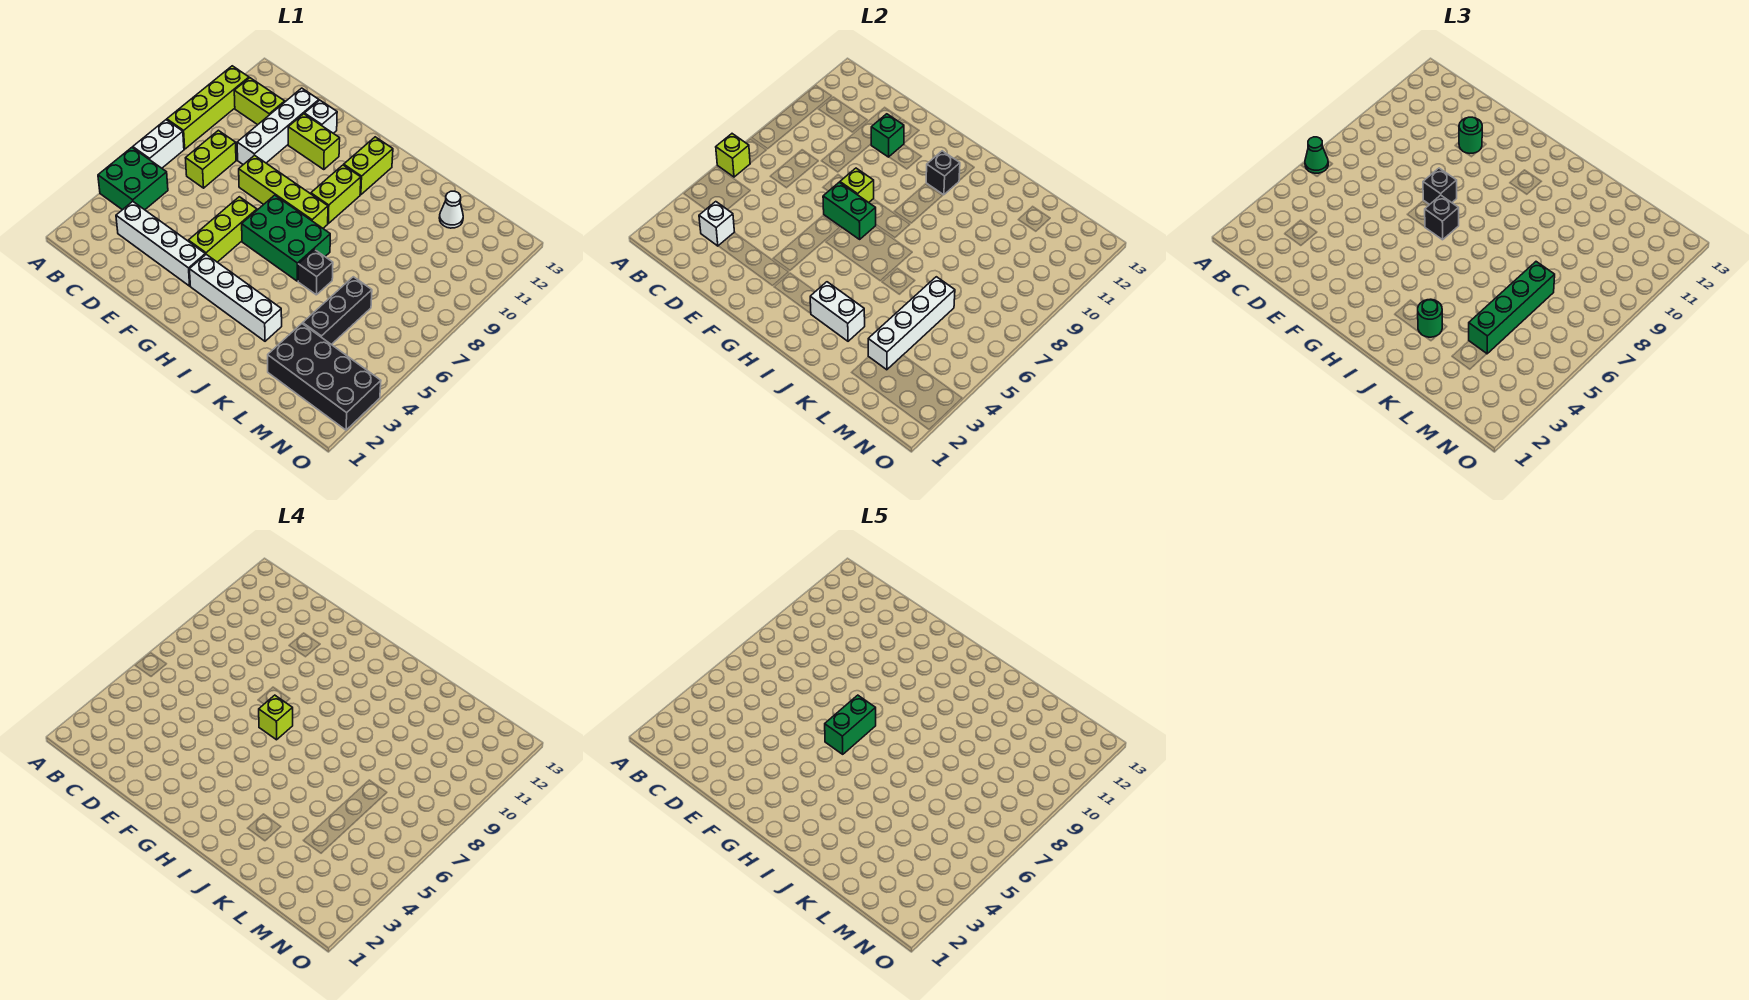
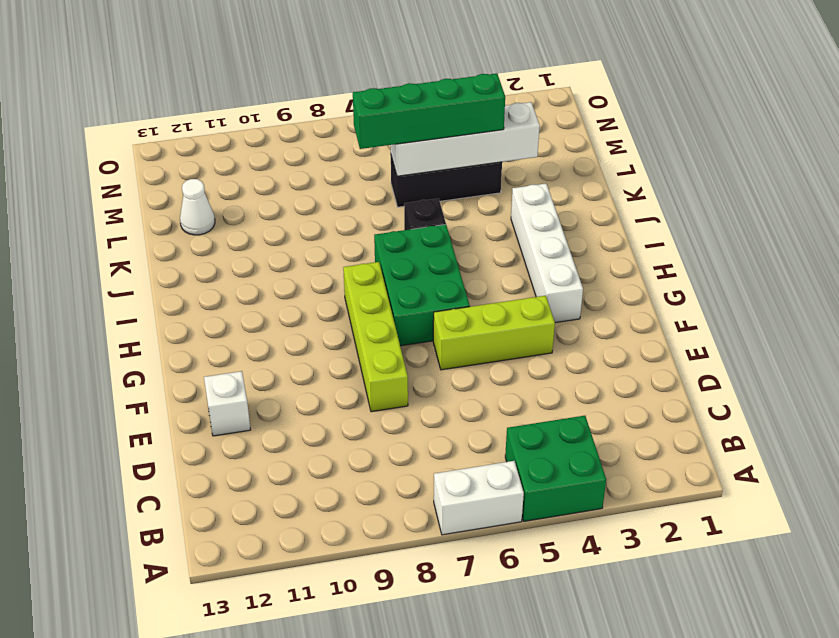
none -> lime brick A8:A11 level 1
none -> lime brick B11:C11 level 1
none -> white brick C3:F3 level 1
none -> lime brick C7:C8 level 1

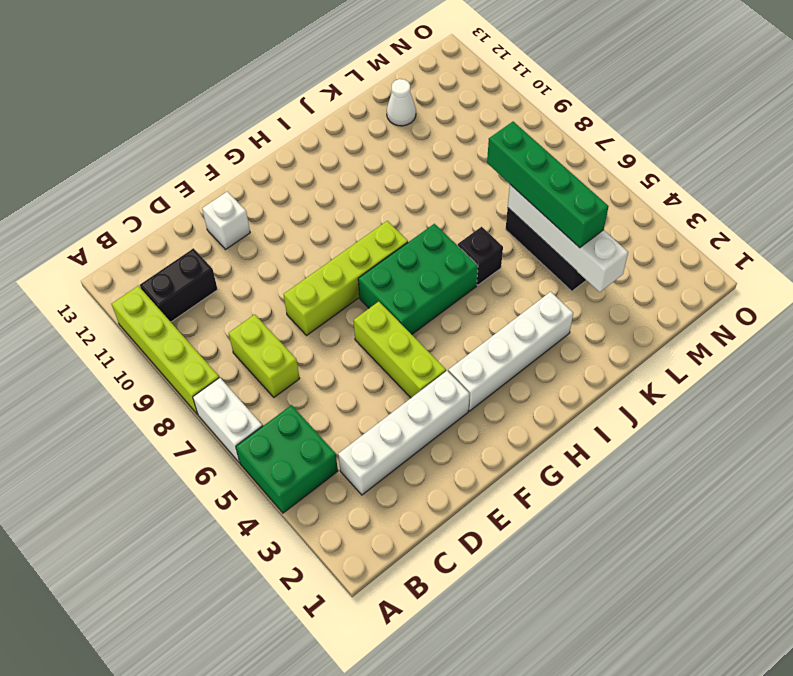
black brick B11:C11 level 1 -> lime brick B11:C11 level 1
none -> white brick D9:D12 level 1
none -> lime brick E11:F11 level 1
none -> lime brick H9:H10 level 1
none -> lime brick H11:H12 level 1

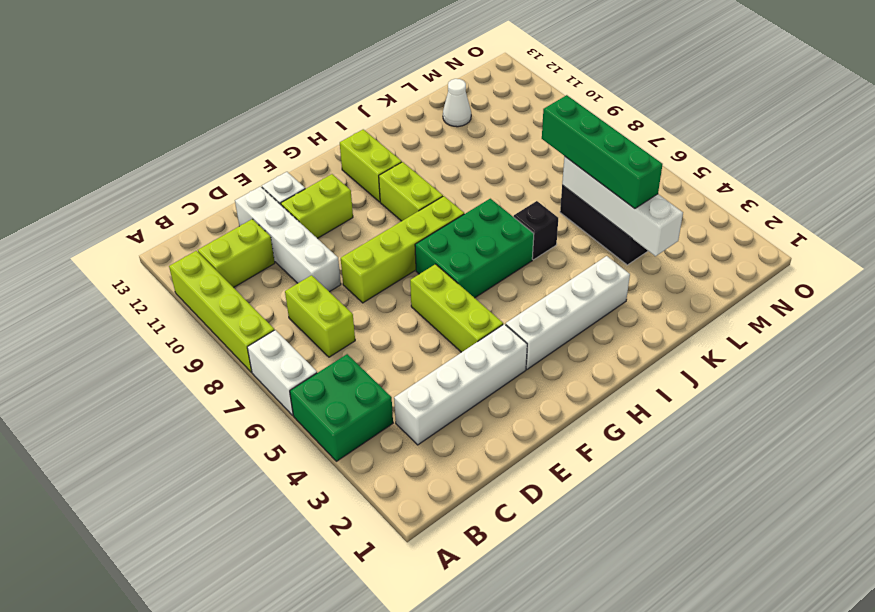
none -> black brick L2:O3 level 1
none -> lime brick A6 level 2
none -> white brick C3 level 2
none -> green brick E11 level 2

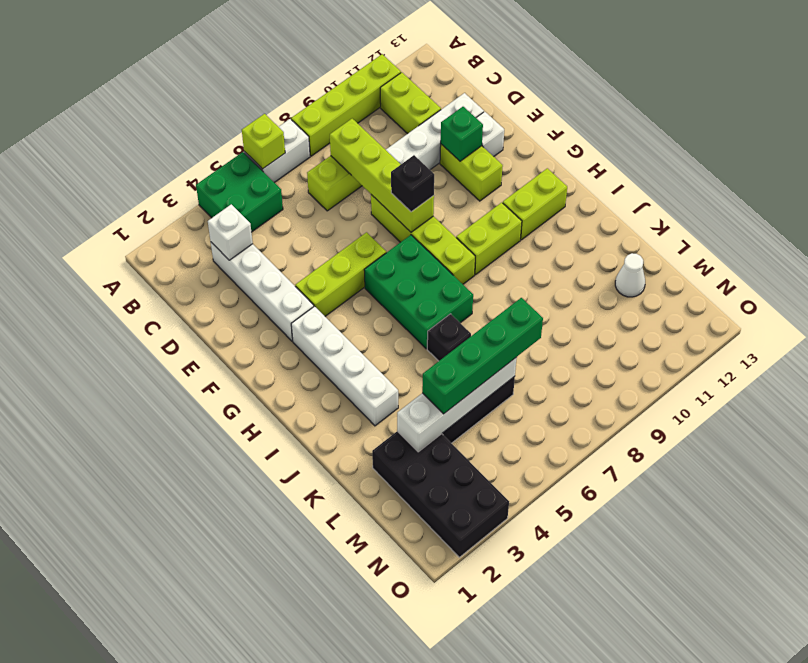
lime brick C8:F8 level 2 -> lime brick F8 level 2
none -> green brick F7:G7 level 2
none -> black brick H11 level 2
none -> white brick I3:J3 level 2
none -> green cone A6 level 3

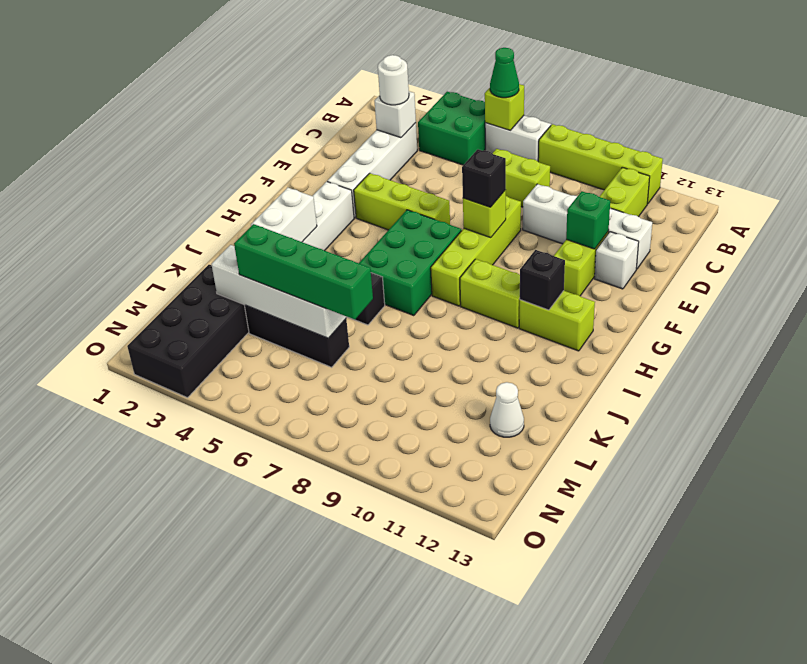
white round brick C3 level 3 -> none
none -> green brick F7:G7 level 2
none -> green round brick E11 level 3
none -> black brick G7 level 3
none -> green round brick J3 level 3

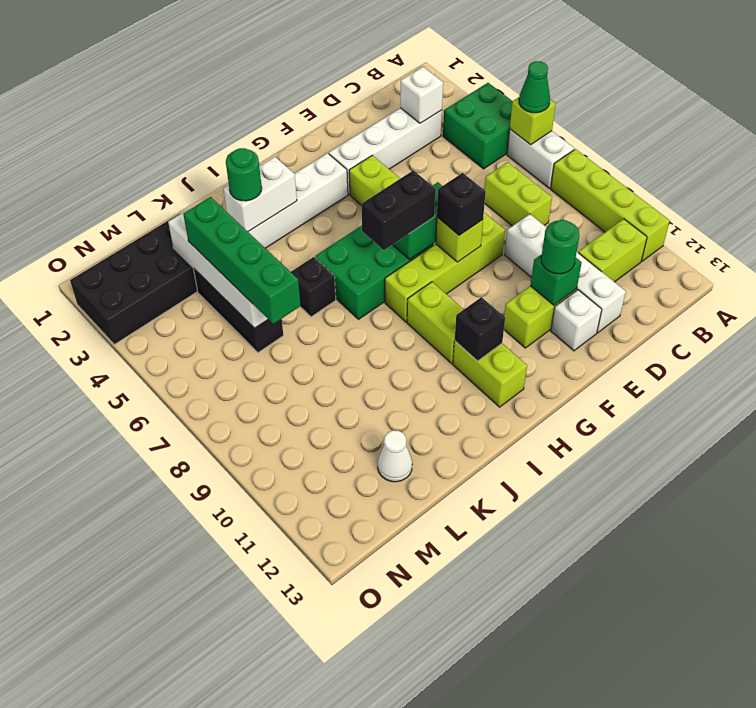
black brick G7:H7 level 3 -> black brick G7 level 3
none -> lime brick G7 level 4
none -> green brick G6:G7 level 5

